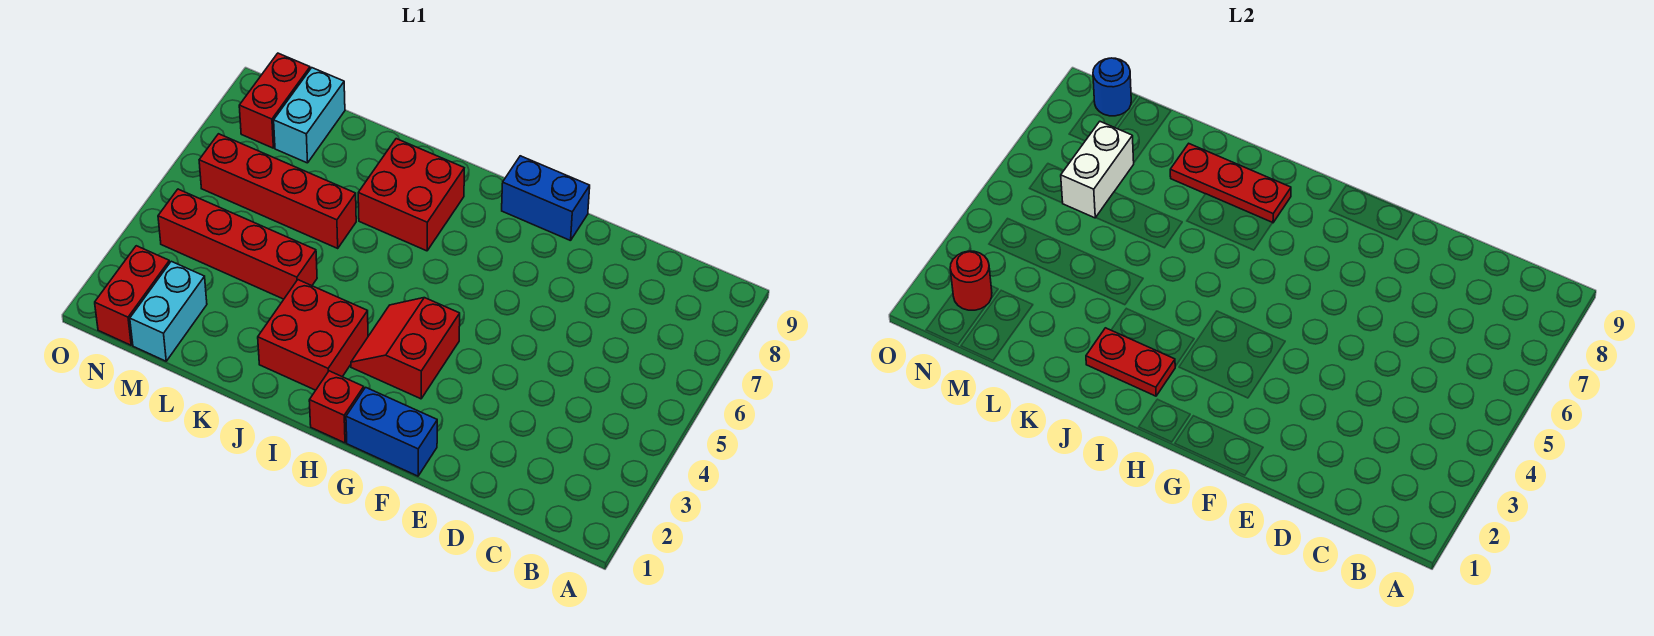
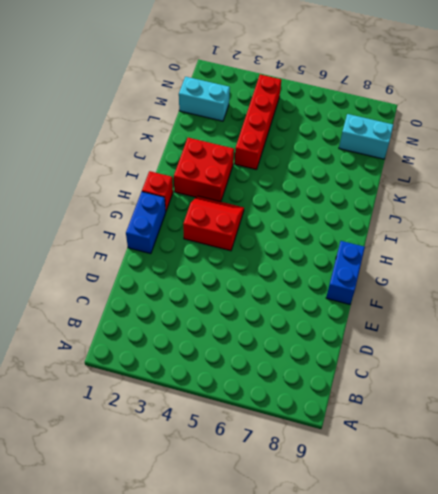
none -> red brick I7:J8 level 1
none -> red brick K6:N6 level 1
none -> red brick N1:N2 level 1

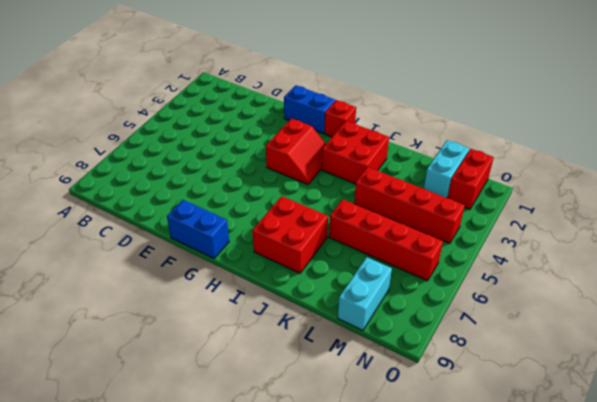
none -> red brick N8:N9 level 1
none -> red plate I2:J2 level 2
none -> red plate I8:K8 level 2

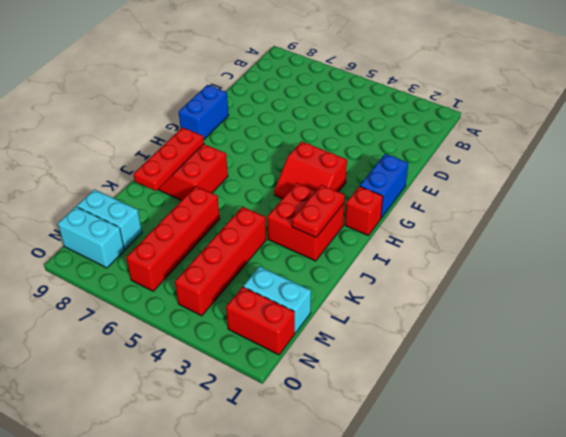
cyan brick N8:N9 level 1 -> red brick N8:N9 level 1
none -> white brick M6:M7 level 2
none -> red round brick N2 level 2
none -> blue round brick N9 level 2

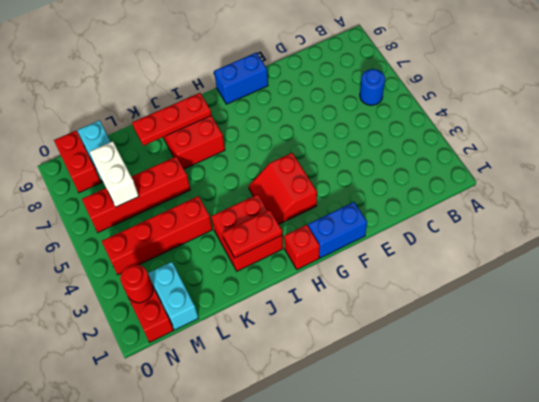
blue round brick B6 level 1 -> blue round brick N9 level 2

